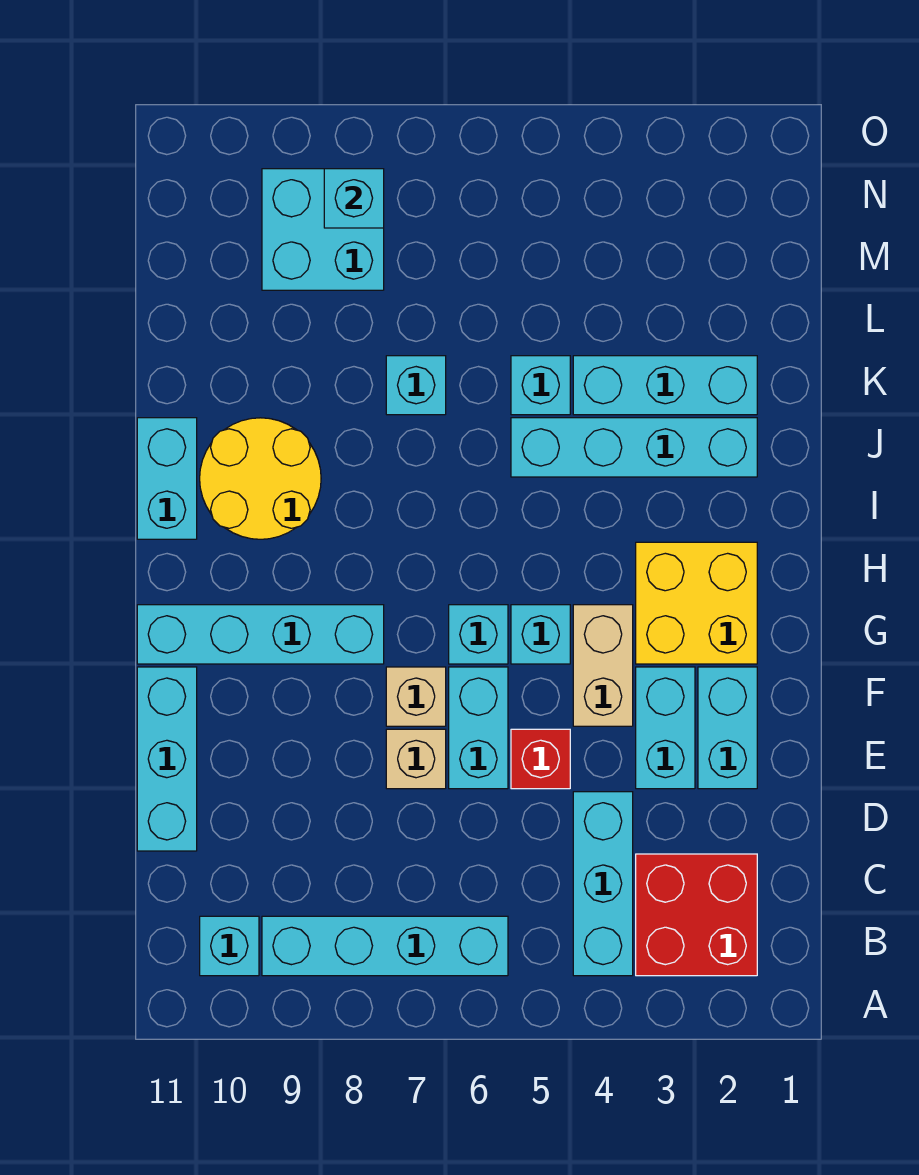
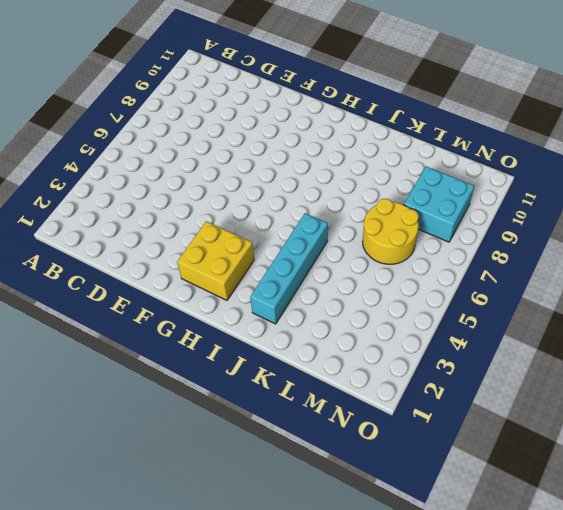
yellow round brick L6:M7 level 1 -> yellow round brick I9:J10 level 1
none -> red brick B2:C3 level 1
none -> cyan brick B4:D4 level 1
none -> cyan brick B6:B9 level 1

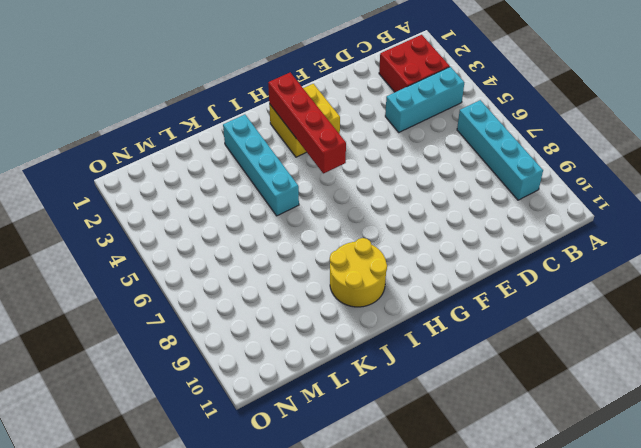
red brick H2:H5 level 2 -> none
none -> cyan brick B10 level 1
none -> cyan brick D11:F11 level 1
none -> cyan brick E2:F2 level 1

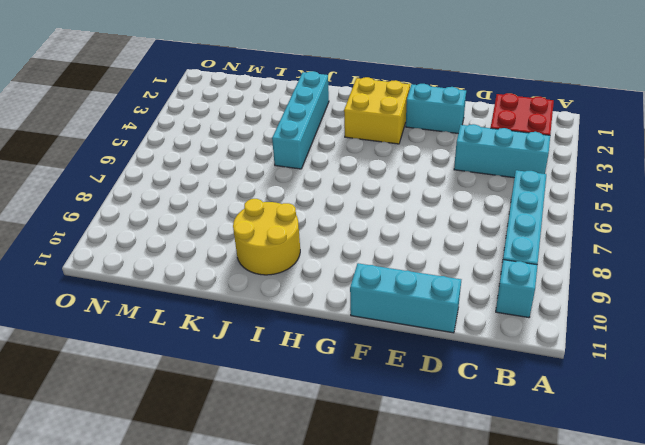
none -> cyan brick E3:F3 level 1
none -> red brick E5 level 1
none -> cyan brick E6:F6 level 1

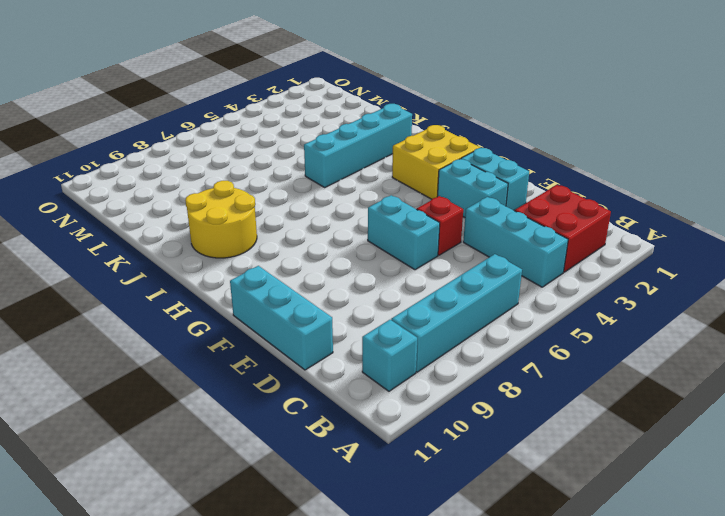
none -> tan brick E7 level 1
none -> tan brick F4:G4 level 1
none -> tan brick F7 level 1

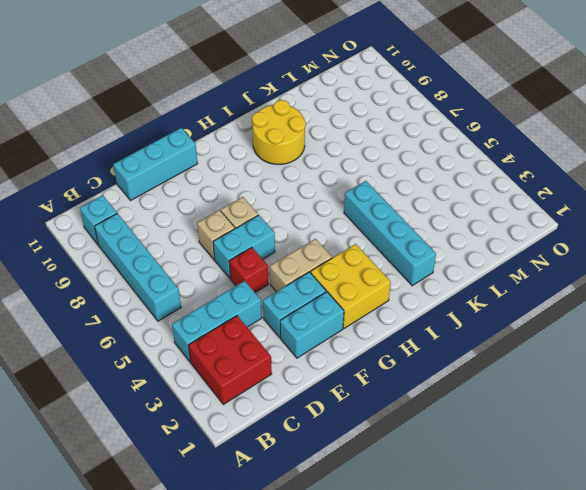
none -> cyan brick G5 level 1
none -> cyan brick G6 level 1
none -> cyan brick G8:G11 level 1

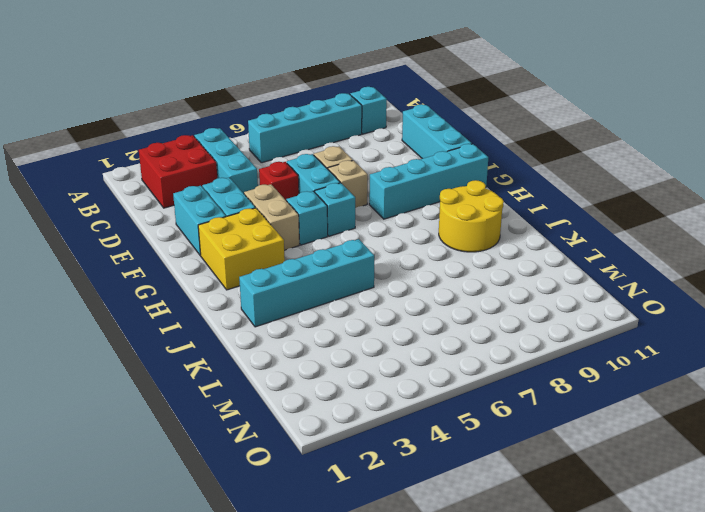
none -> cyan brick I11:J11 level 1
none -> cyan brick K2:K4 level 1
none -> cyan brick K5 level 1

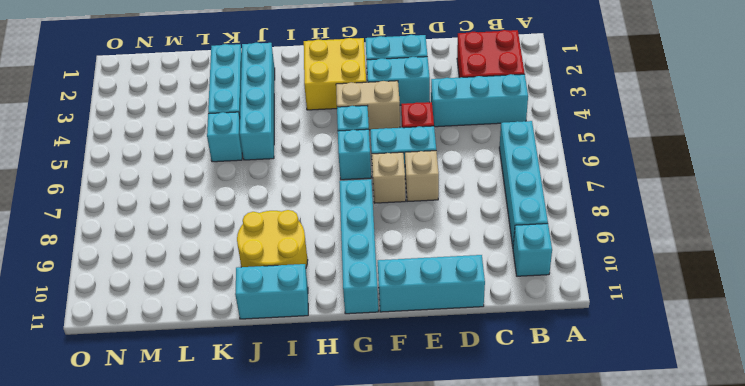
none -> cyan brick K7 level 1
none -> cyan brick M8:N9 level 1
none -> cyan brick N8 level 2

